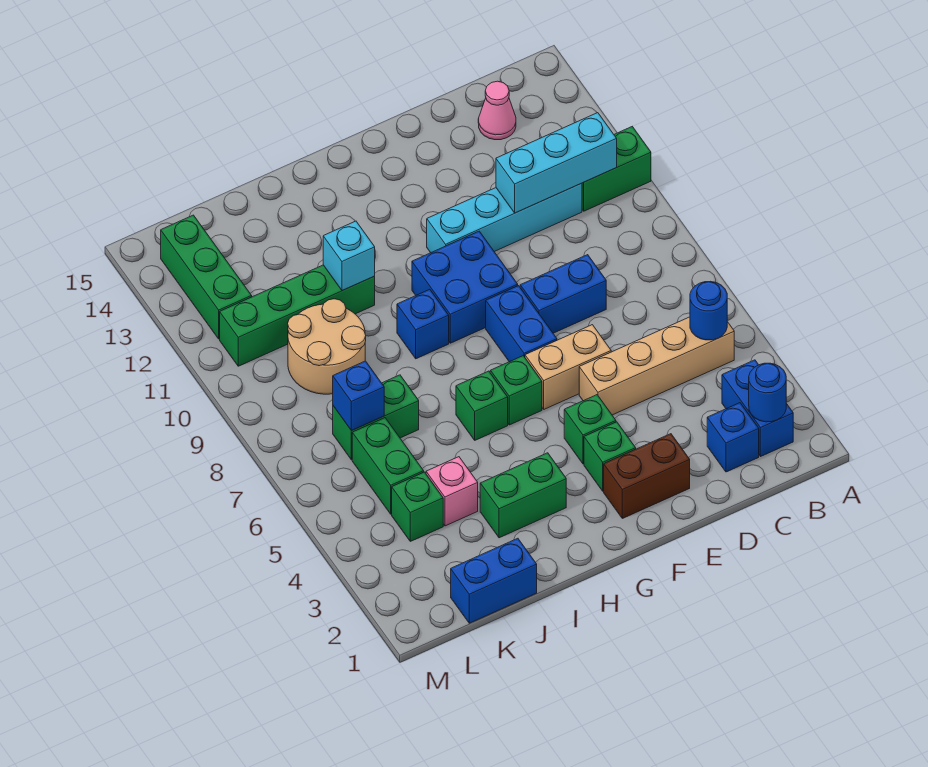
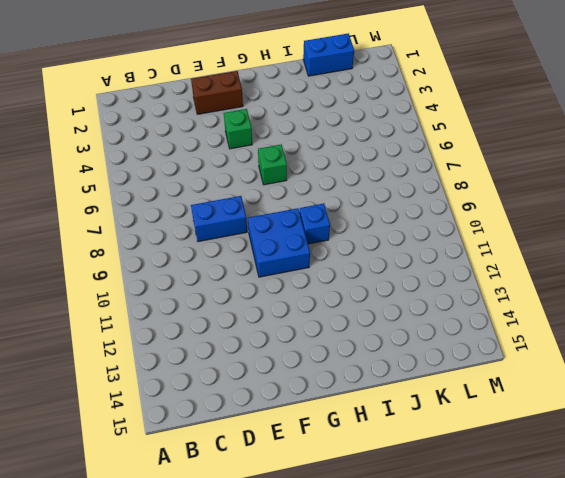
none -> green brick A11:B11 level 1
none -> blue brick B2:B3 level 1
none -> tan brick B5:E5 level 1
none -> blue brick C2 level 1

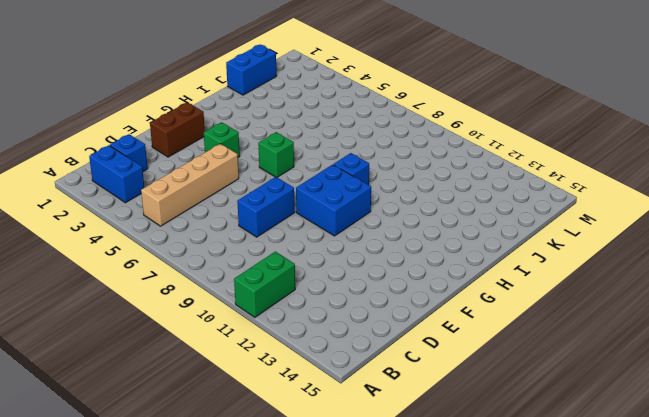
none -> cyan brick C11:F11 level 1
none -> pink cone C14 level 1
none -> tan brick E6:F6 level 1
none -> green brick F3 level 1

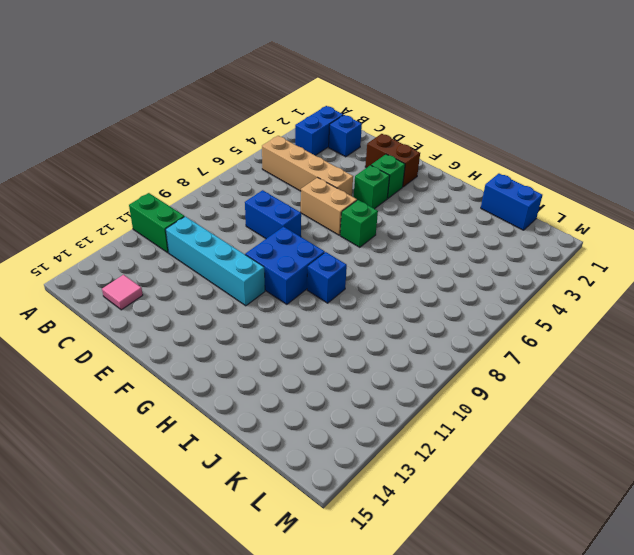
pink tile C14 level 1 -> pink cone C14 level 1
none -> blue brick F7:F8 level 1
none -> green brick H3:I3 level 1
none -> green brick H6 level 1
none -> green brick I11:L11 level 1

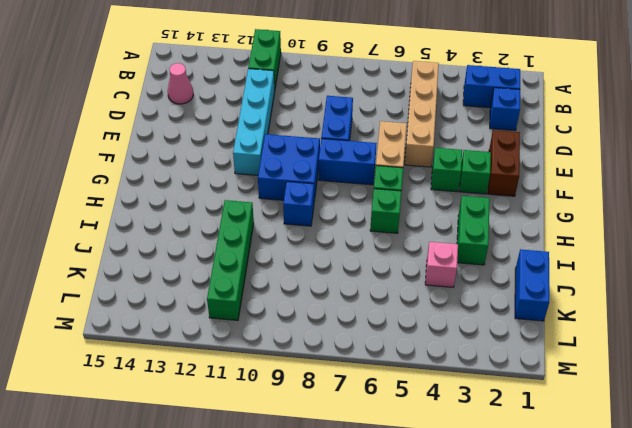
none -> green brick J7:K7 level 1
none -> tan round brick J9:K10 level 1
none -> green brick K4 level 1
none -> green brick K5:K6 level 1

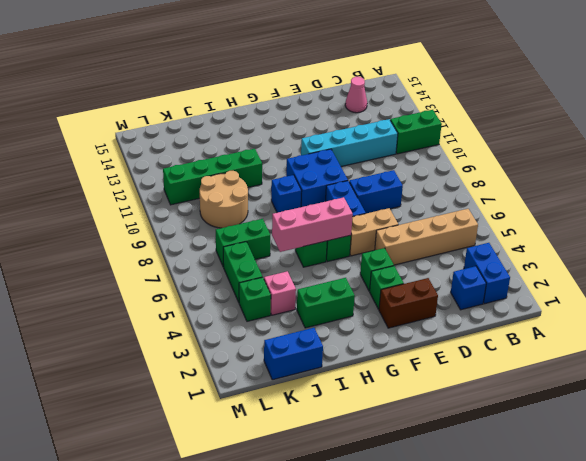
pink brick G6:I6 level 2 -> none
none -> green brick L12:L14 level 1
none -> blue round brick B2 level 2
none -> blue round brick B5 level 2
none -> cyan brick B11:D11 level 2

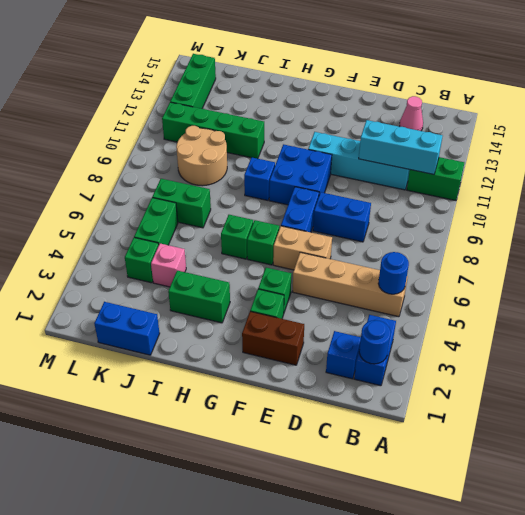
none -> cyan brick I11 level 2
none -> blue brick K7 level 2

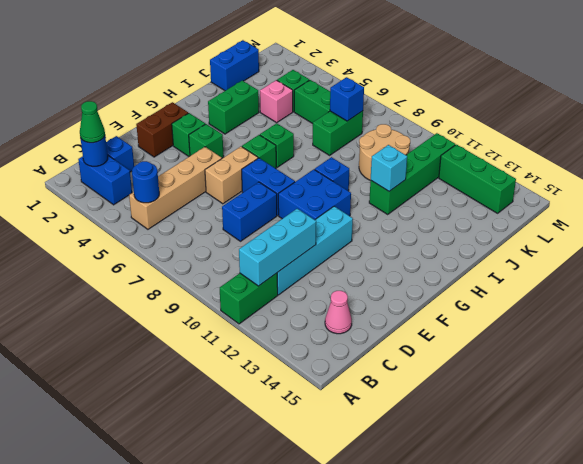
green cone B2 level 3 -> none

